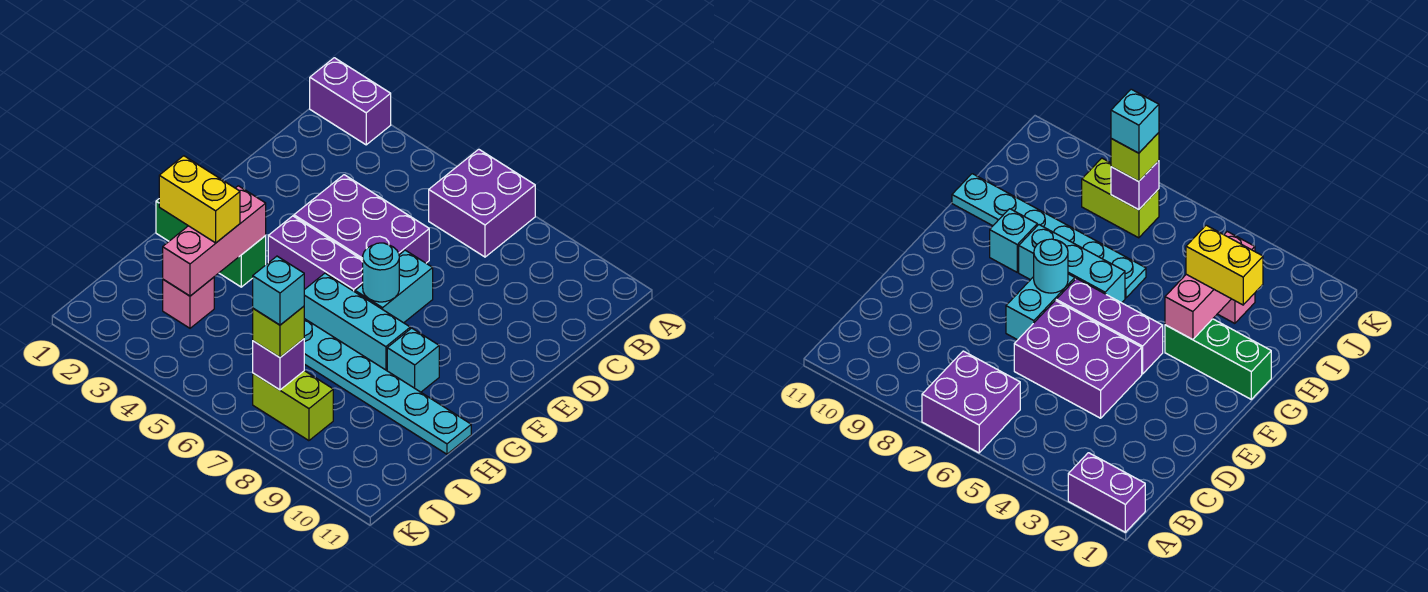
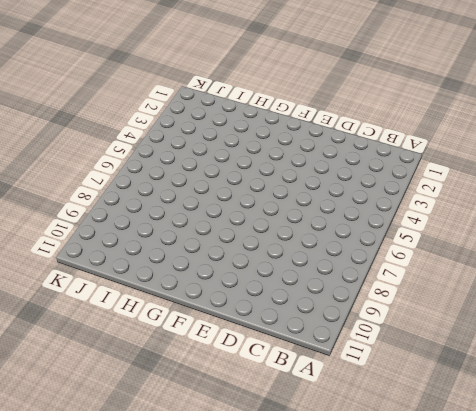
none -> purple brick A1:A2 level 1
none -> purple brick A6:B7 level 1
none -> purple brick D4:E6 level 1

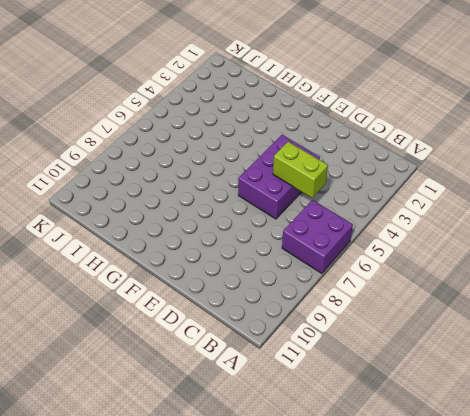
lime brick C5:D5 level 2 -> lime brick J7:J8 level 1
none -> purple brick A1:A2 level 1
none -> cyan brick E7:F7 level 1
none -> purple brick F4:F6 level 1

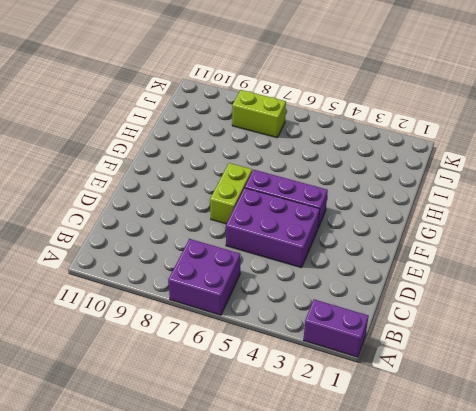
lime brick E7:F7 level 1 -> cyan brick E7:F7 level 1
none -> green brick G1:G3 level 1
none -> cyan brick G6:G8 level 1
none -> cyan brick G9 level 1

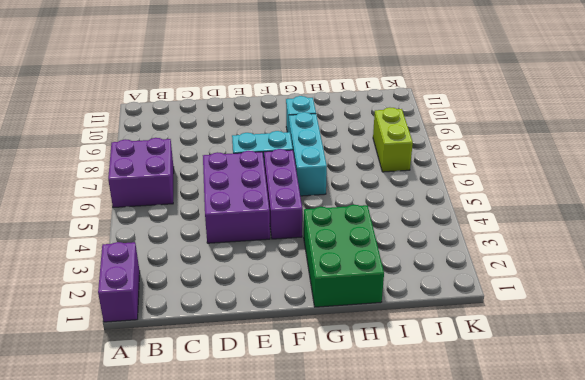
green brick G1:H3 level 1 -> green brick G1:G3 level 1
none -> cyan plate H6:H11 level 1
none -> pink brick I3 level 1
none -> cyan round brick F7 level 2

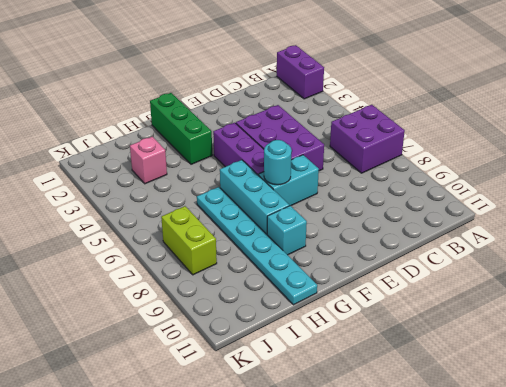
none -> pink brick G3:I3 level 2
none -> purple brick J7 level 2
none -> yellow brick H2:H3 level 3

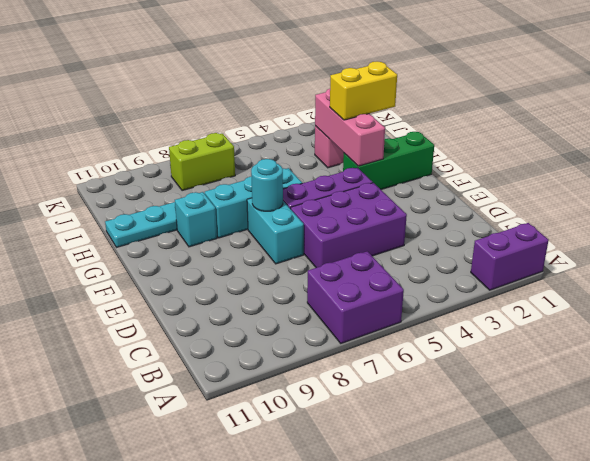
none -> purple brick J7 level 2
none -> lime brick J7 level 3
none -> cyan brick J7 level 4

